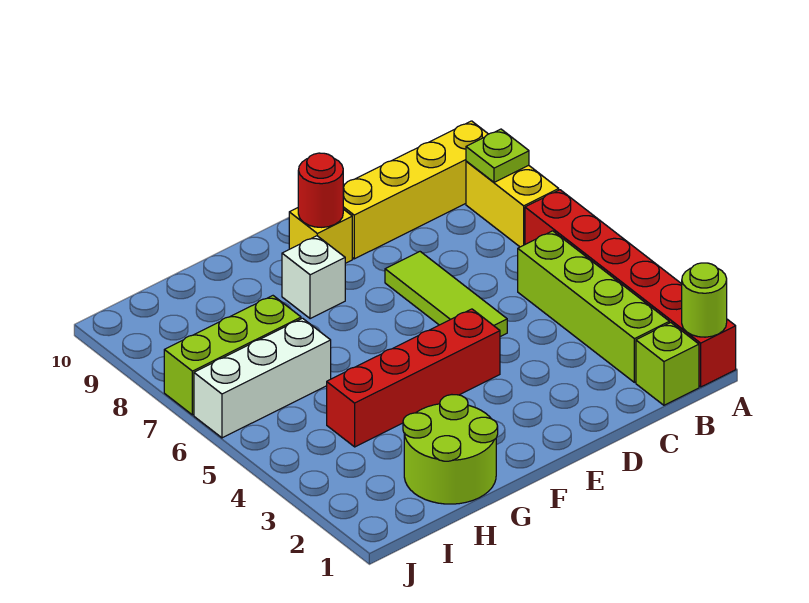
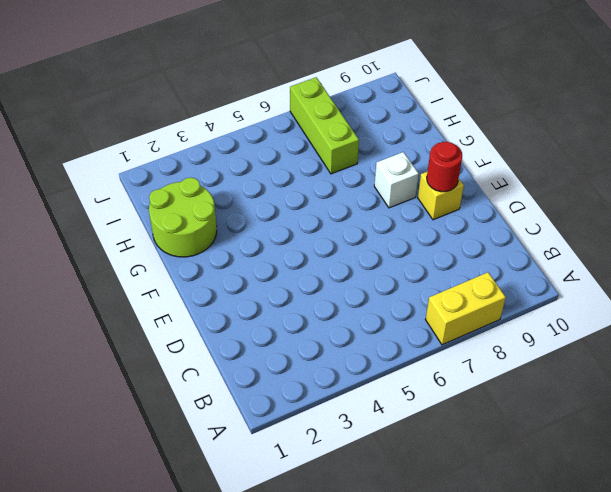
none -> red brick A1:A6 level 1
none -> yellow brick A9:D9 level 1
none -> lime brick B1 level 1

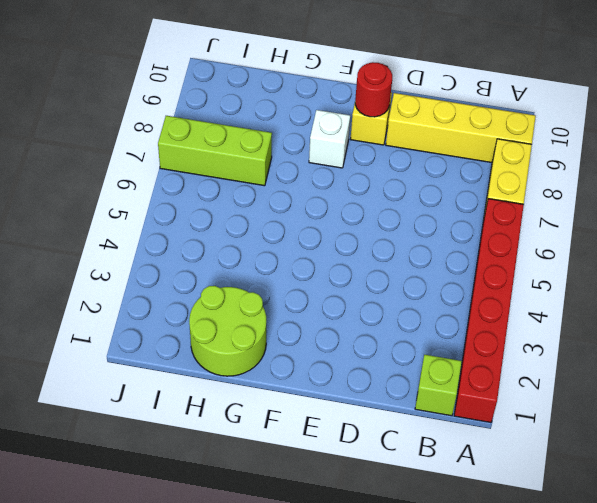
none -> lime brick B2:B5 level 1
none -> lime tile D5:D7 level 1
none -> red brick E4:H4 level 1

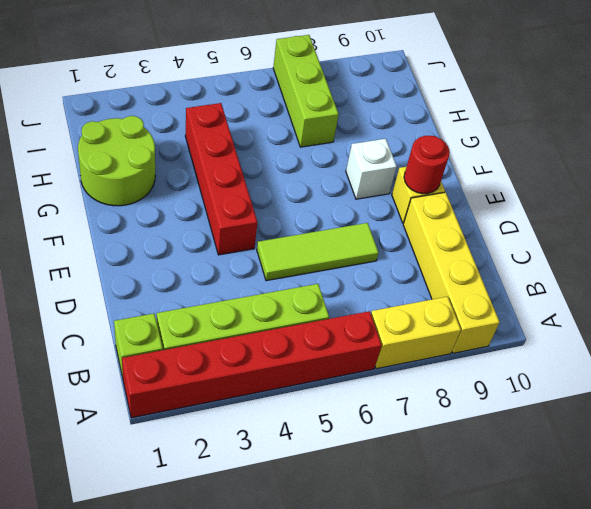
none -> white brick H6:J6 level 1
none -> lime round brick A1 level 2
none -> lime plate A8 level 2

